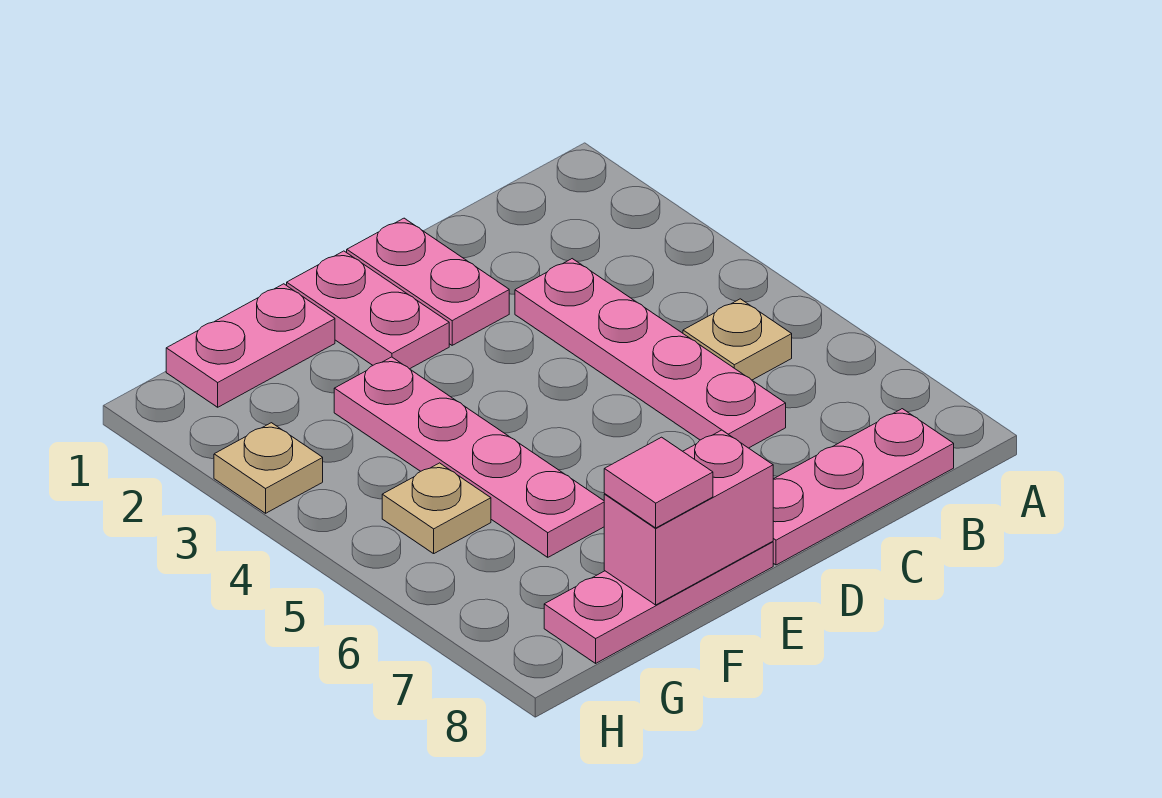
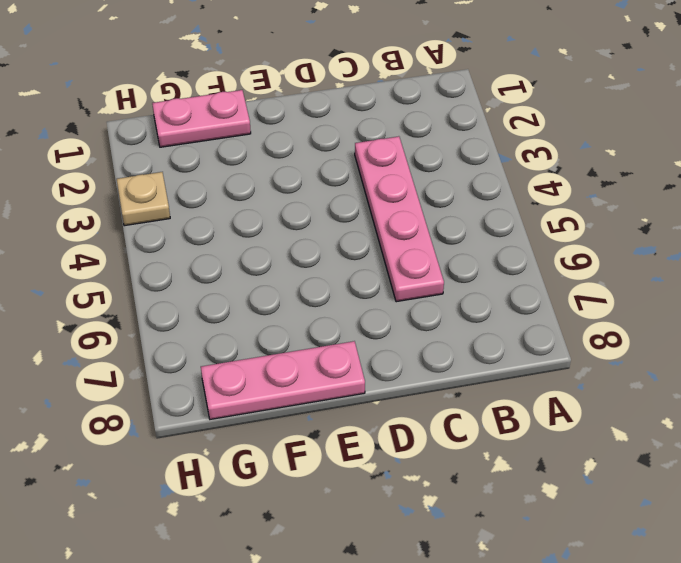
none -> tan plate B5 level 1
none -> pink plate B8:D8 level 1
none -> pink plate D1:D2 level 1

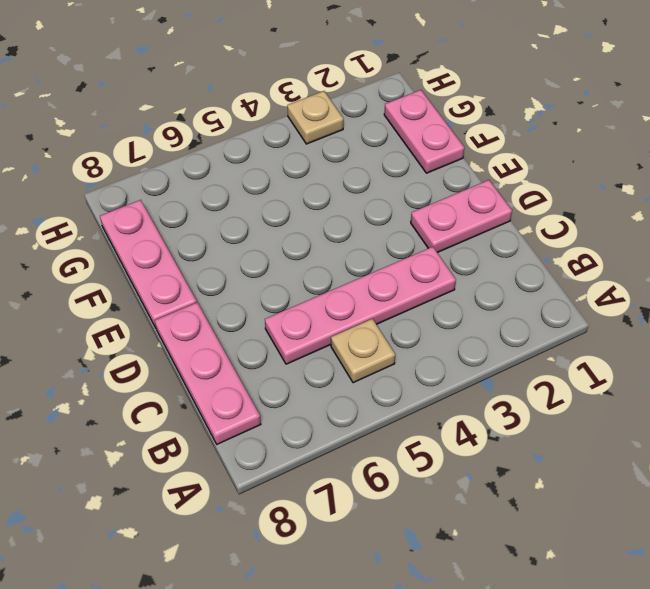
none -> pink plate E1:E2 level 1
none -> pink plate F3:F6 level 1
none -> tan plate G5 level 1

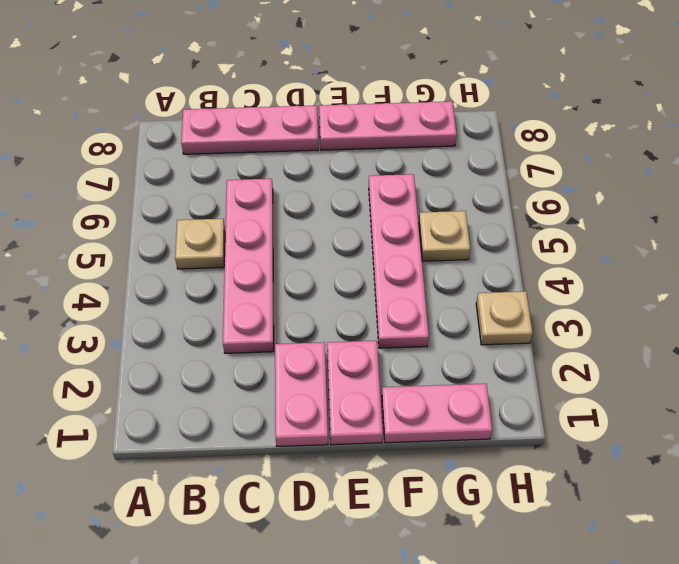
none -> pink brick E8:F8 level 2
none -> pink tile F8 level 3

